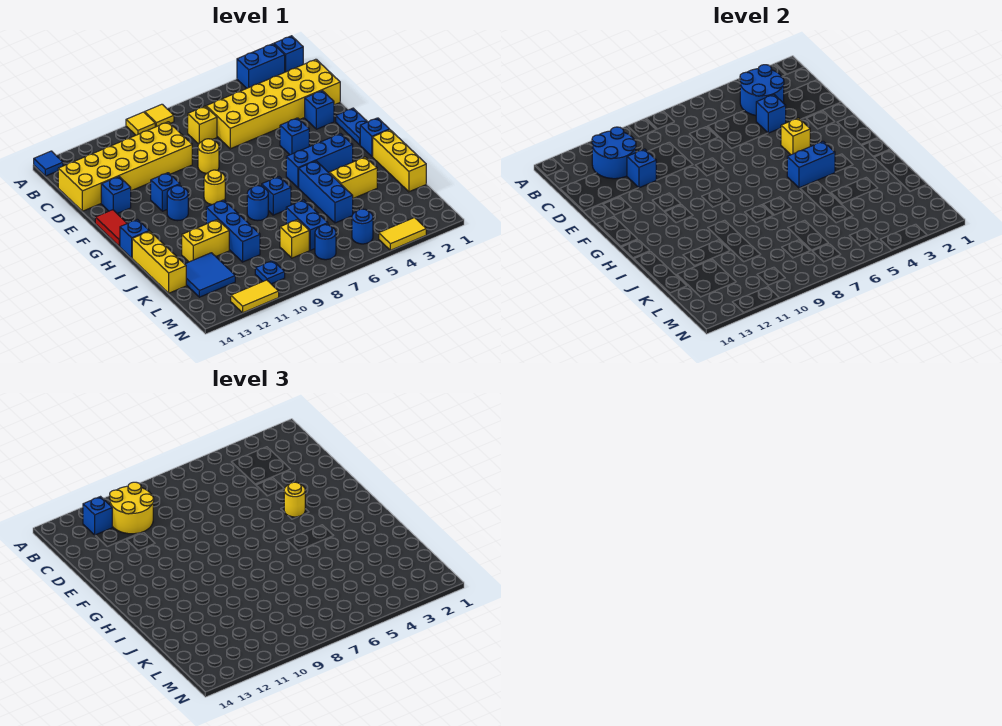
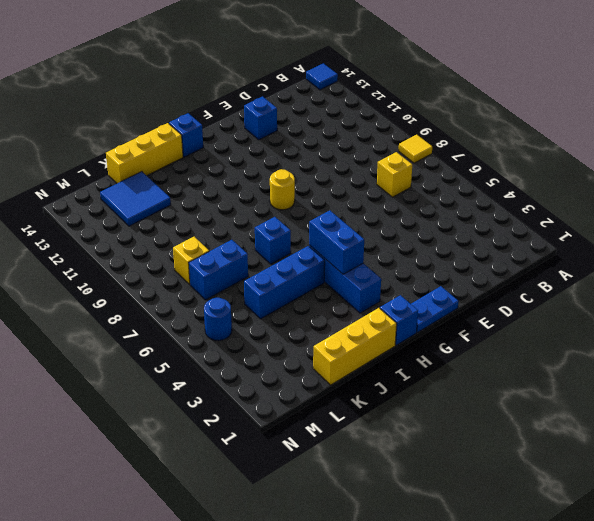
none -> blue brick A1 level 1
none -> blue brick A2:A3 level 1
none -> yellow tile A9 level 1
none -> yellow brick C1:D6 level 1

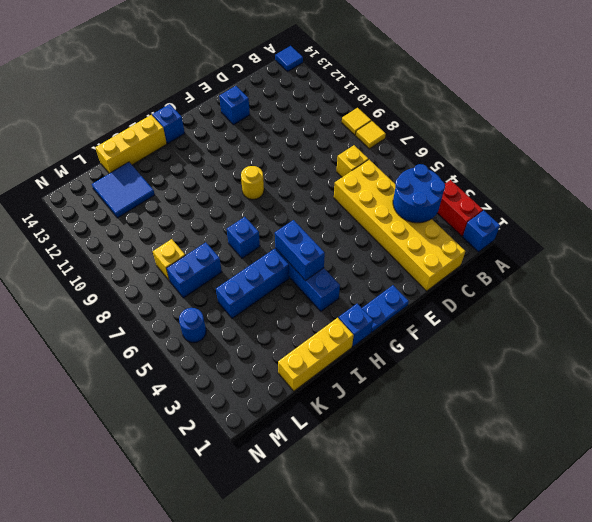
red brick A2:A3 level 1 -> blue brick A2:A3 level 1
none -> yellow brick C9:D14 level 1
none -> blue brick E2 level 1
none -> yellow round brick E8 level 1
none -> blue brick F4 level 1

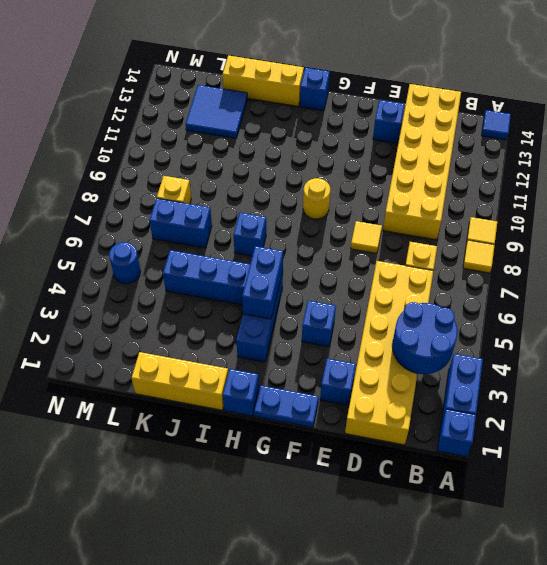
yellow tile E8 level 1 -> yellow round brick E8 level 1
none -> blue brick F11 level 1
none -> red tile F14:G14 level 1
none -> blue round brick G11 level 1
none -> blue round brick I8 level 1

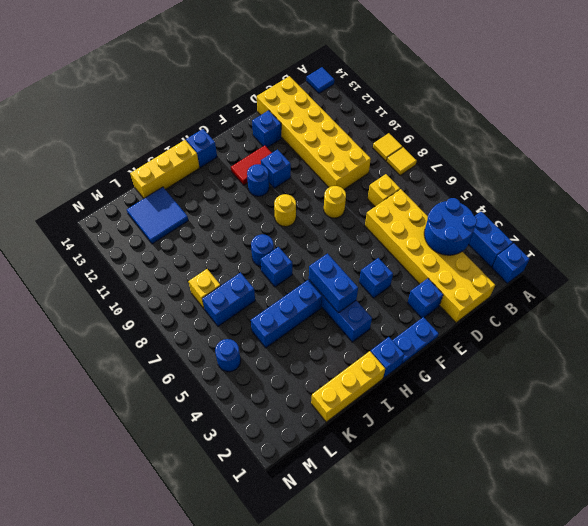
red tile F12:G12 level 1 -> red tile F14:G14 level 1
none -> blue brick I10:K10 level 1
none -> yellow brick J3:J4 level 1
none -> yellow brick J11:J12 level 1
none -> blue round brick M7 level 1

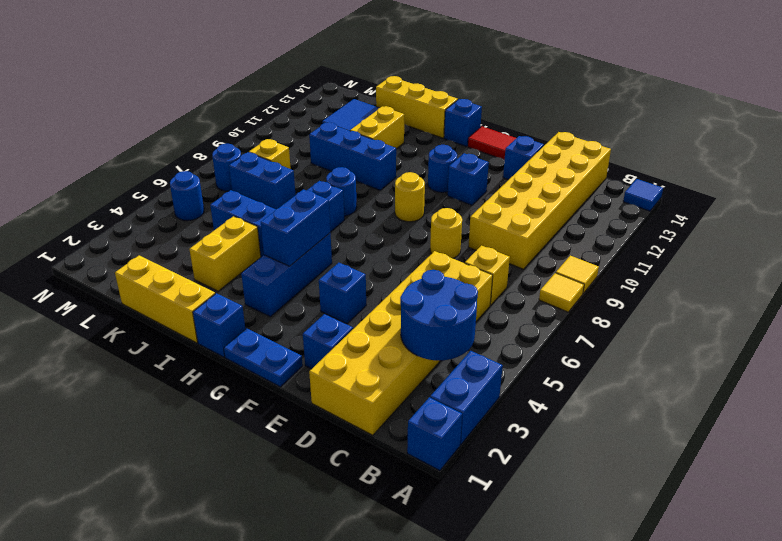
none -> blue plate M10 level 1
none -> yellow tile N3:N4 level 1
none -> yellow tile N11:N12 level 1
none -> blue round brick B11:C12 level 2

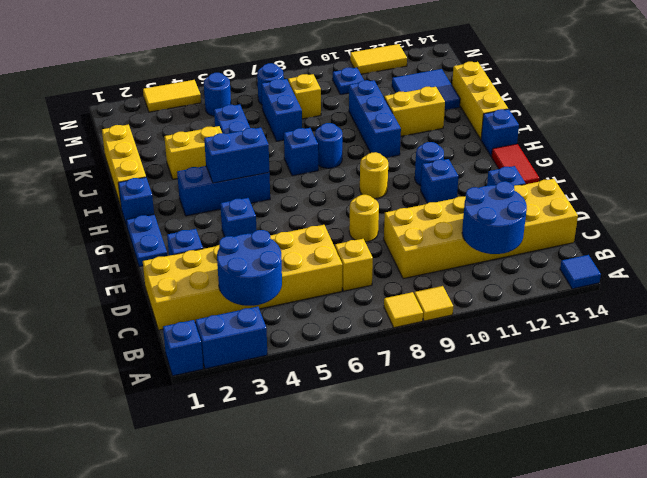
none -> blue brick D4 level 2
none -> blue brick D11 level 2
none -> yellow brick F4 level 2
none -> yellow round brick B10:C11 level 3

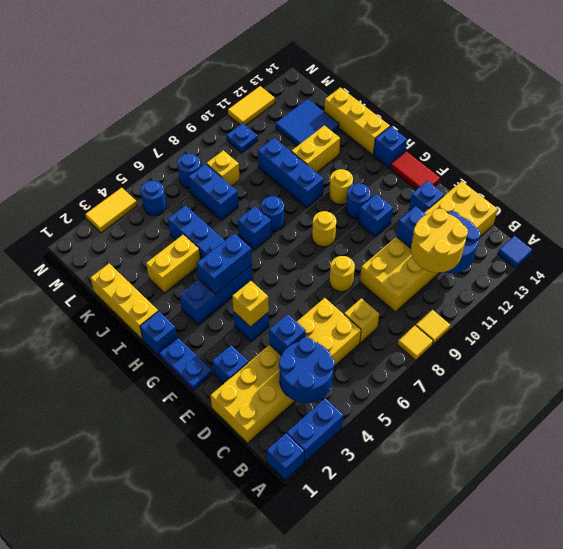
yellow round brick H11 level 1 -> yellow round brick F4 level 3
none -> blue brick B12 level 3

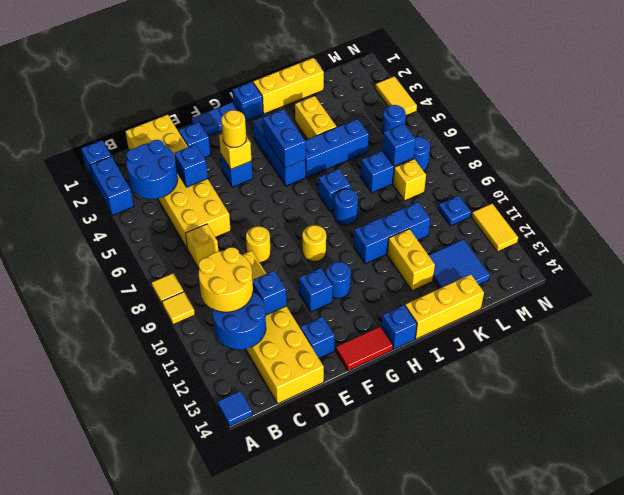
blue brick L7 level 2 -> blue brick B12 level 3

